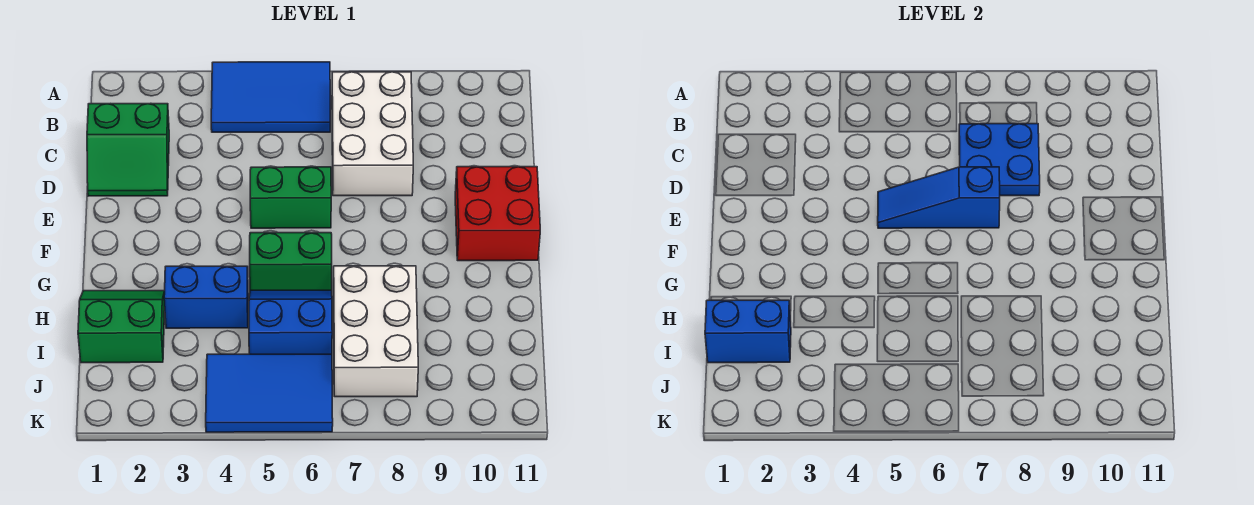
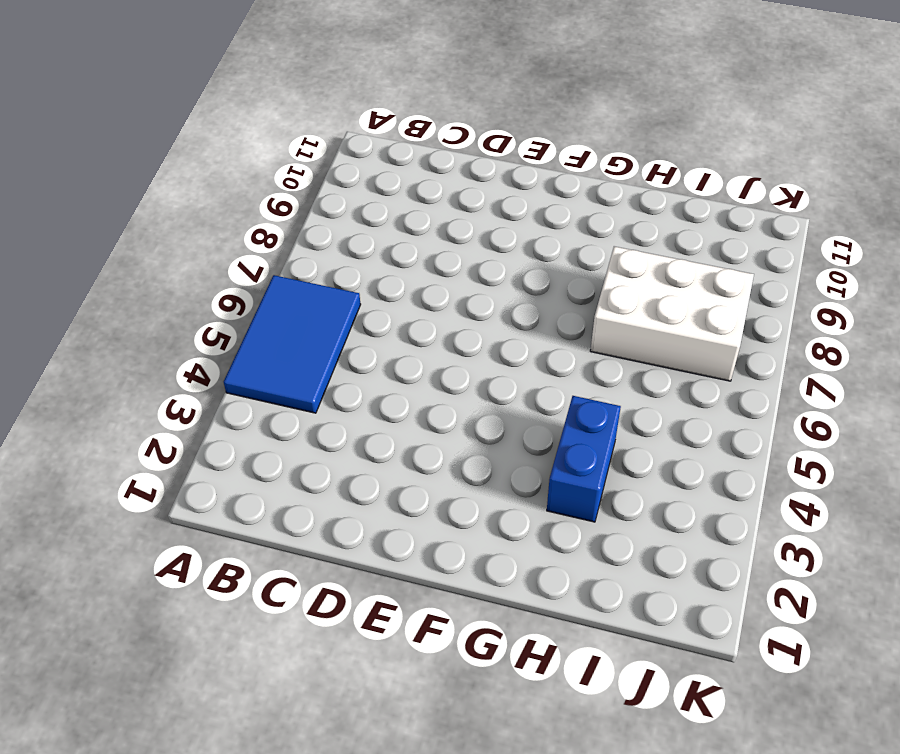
none -> white brick B7:D8 level 1
none -> green slope C1:D2 level 1 top C
none -> green brick E5:E6 level 1

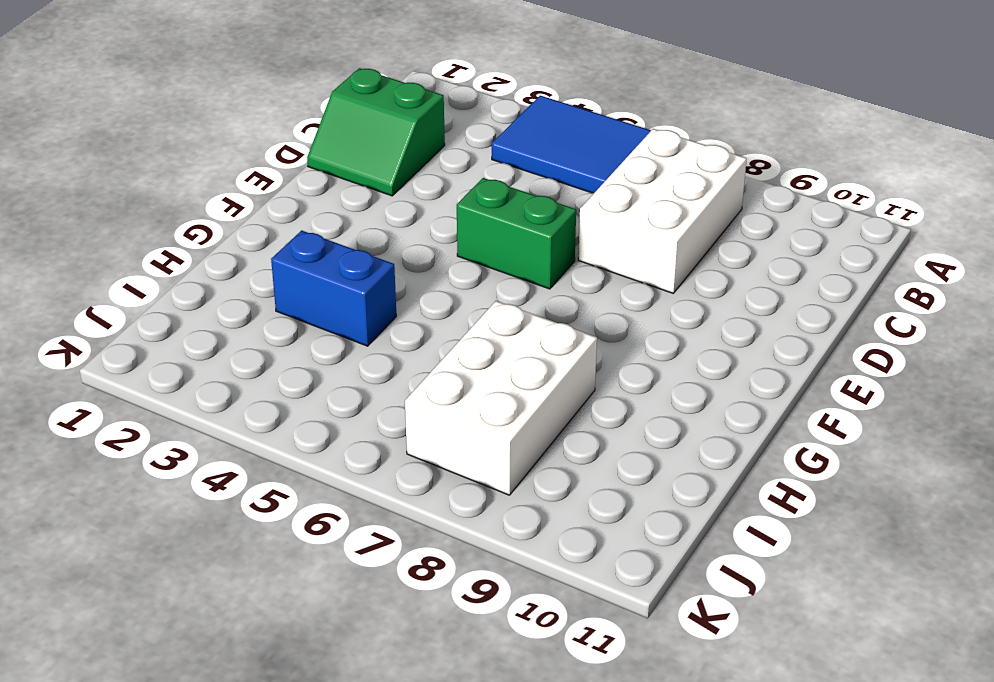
none -> red brick E10:F11 level 1
none -> green brick G5:G6 level 1
none -> green slope H1:I2 level 1 top I

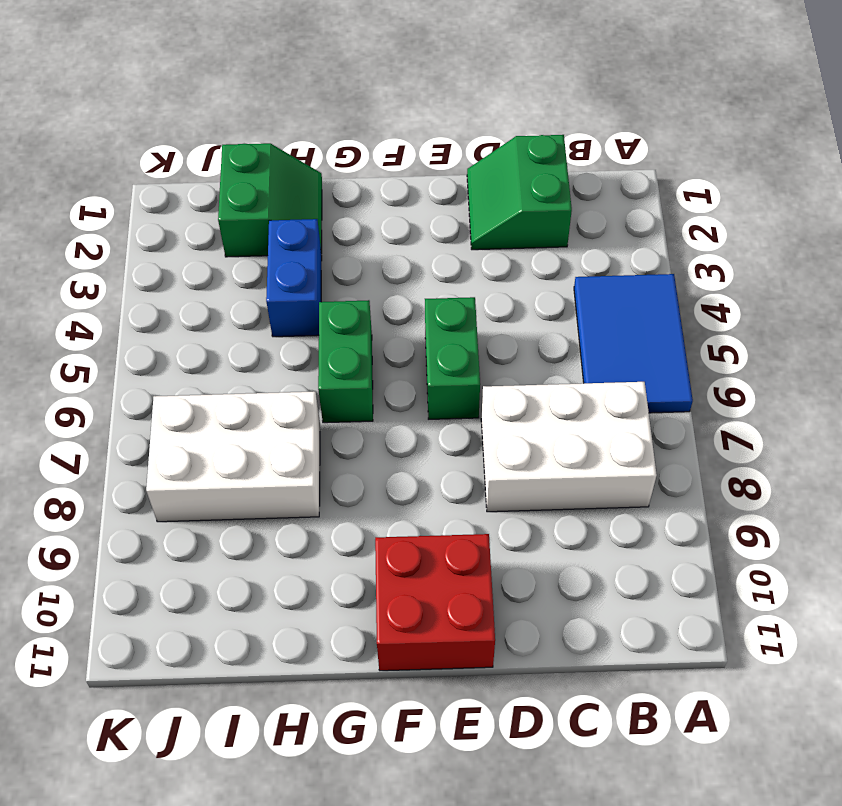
none -> blue slope H5:I6 level 1 top I
none -> blue tile J4:K6 level 1
none -> blue plate C7:D8 level 2

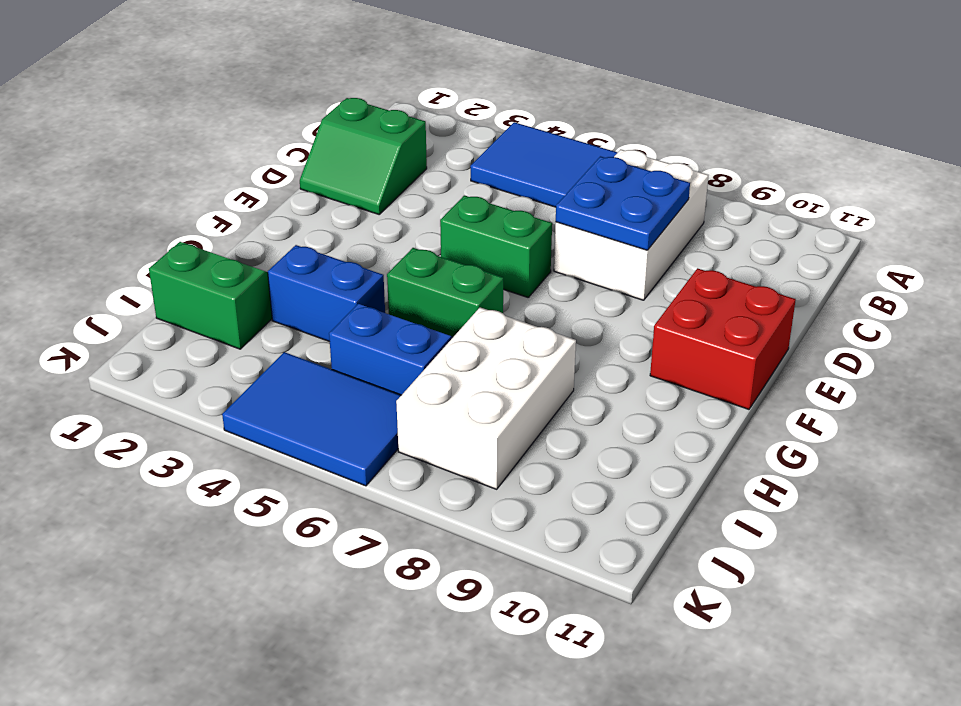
none -> blue slope E5:E7 level 2 top 7
none -> blue brick I1:I2 level 2

